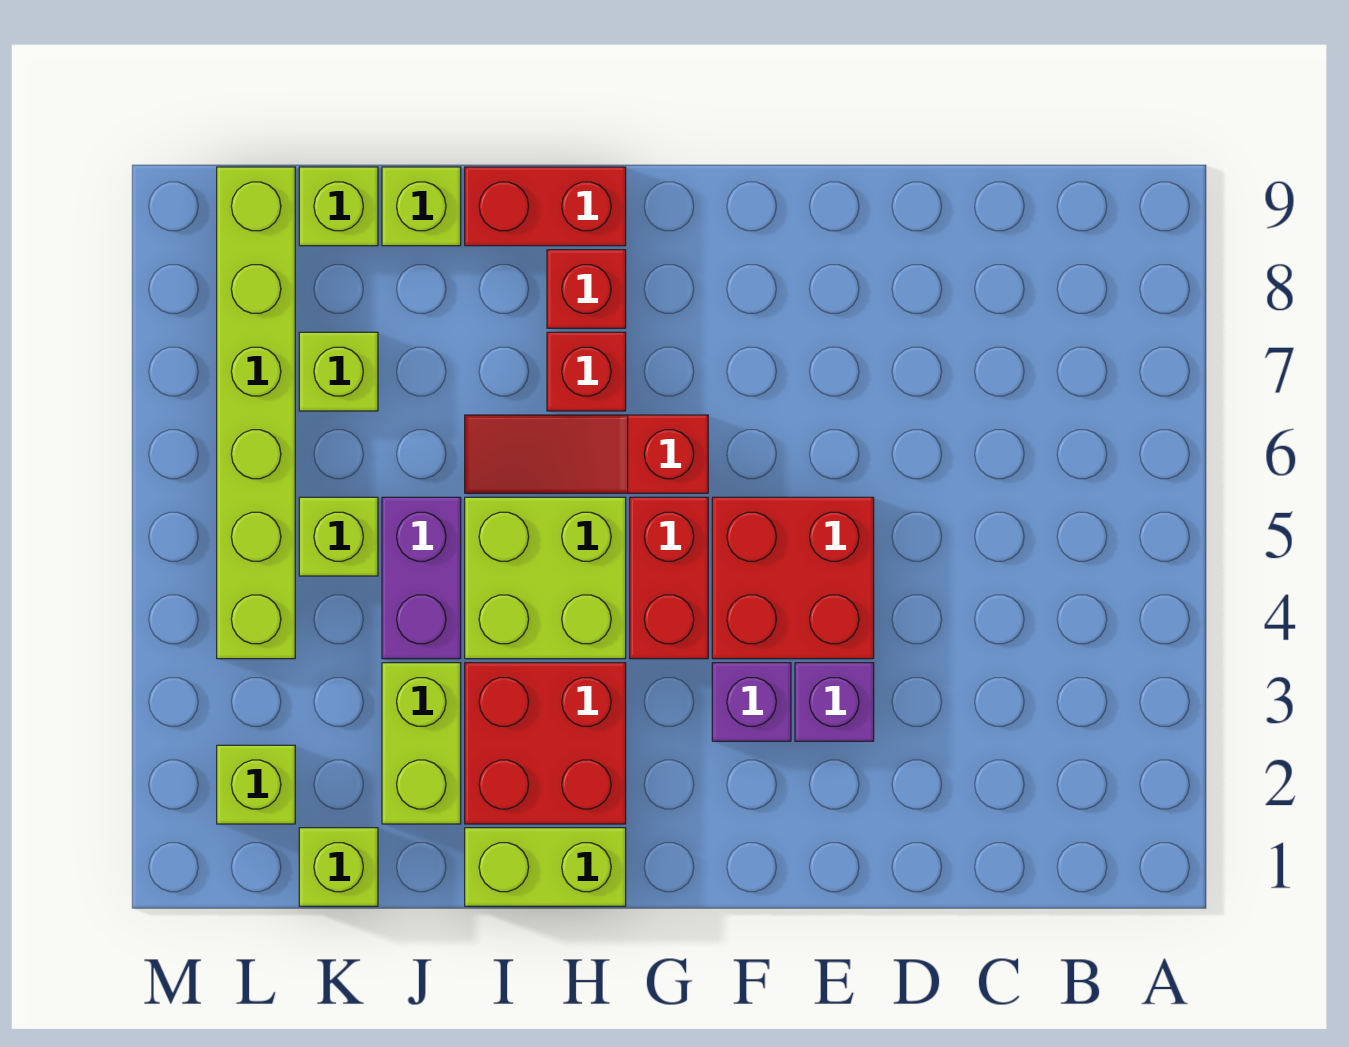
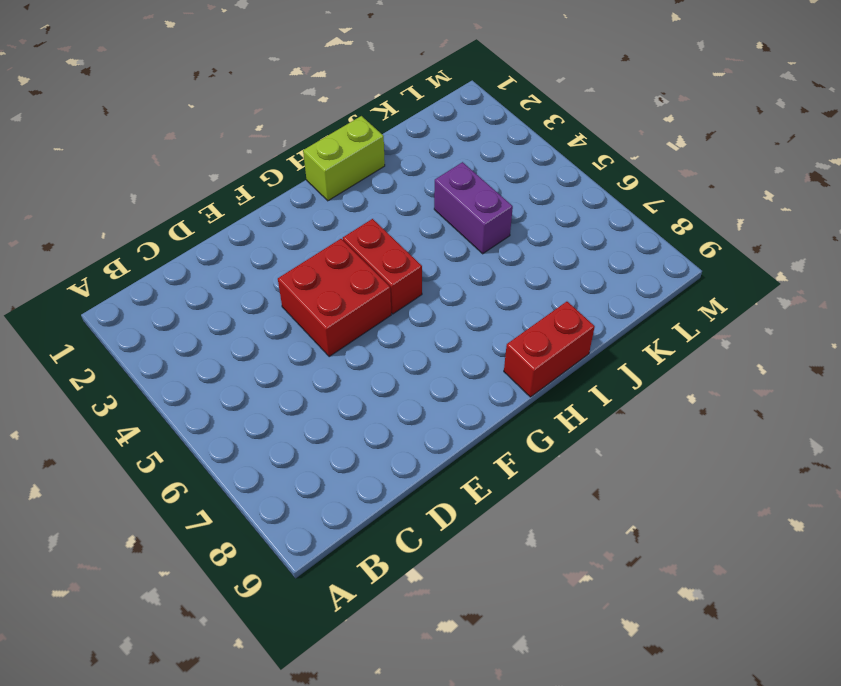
none -> purple brick E3 level 1
none -> purple brick F3 level 1
none -> red slope G6:I6 level 1 top G

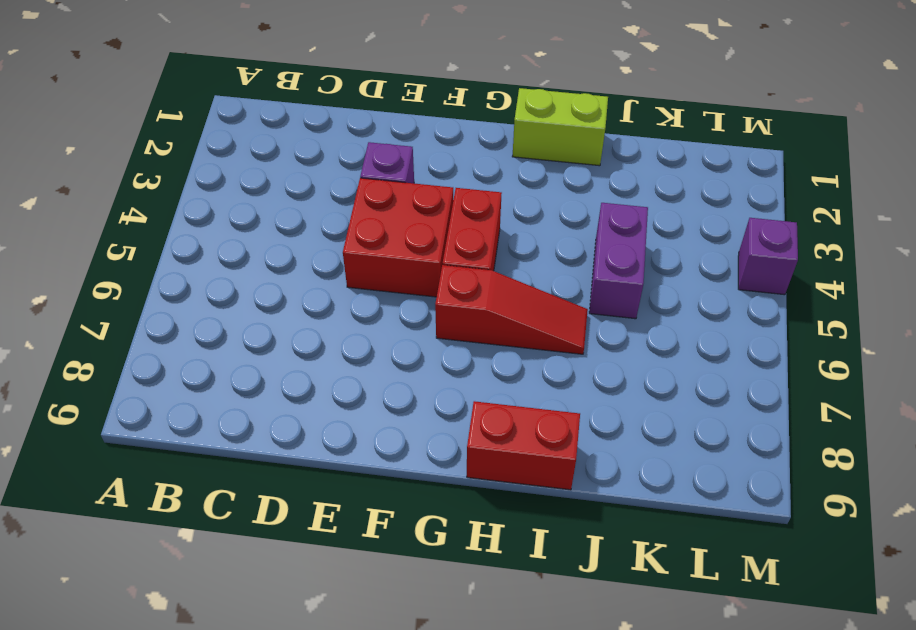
purple brick M4 level 1 -> purple brick F3 level 1
none -> red brick H2:I3 level 1
none -> lime brick H4:I5 level 1
none -> red brick H7 level 1

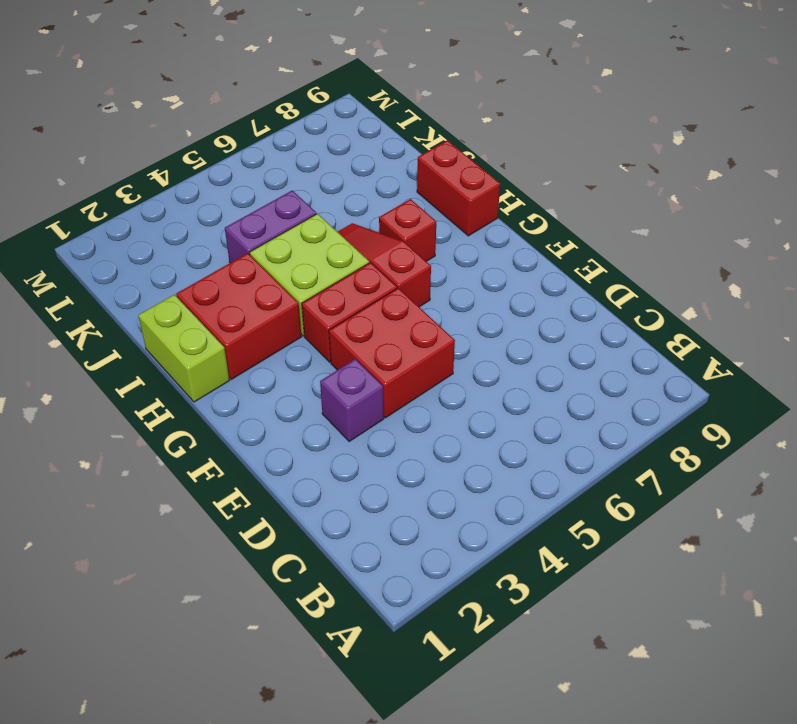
none -> purple brick F3 level 1
none -> red brick H8 level 1
none -> lime brick J2:J3 level 1

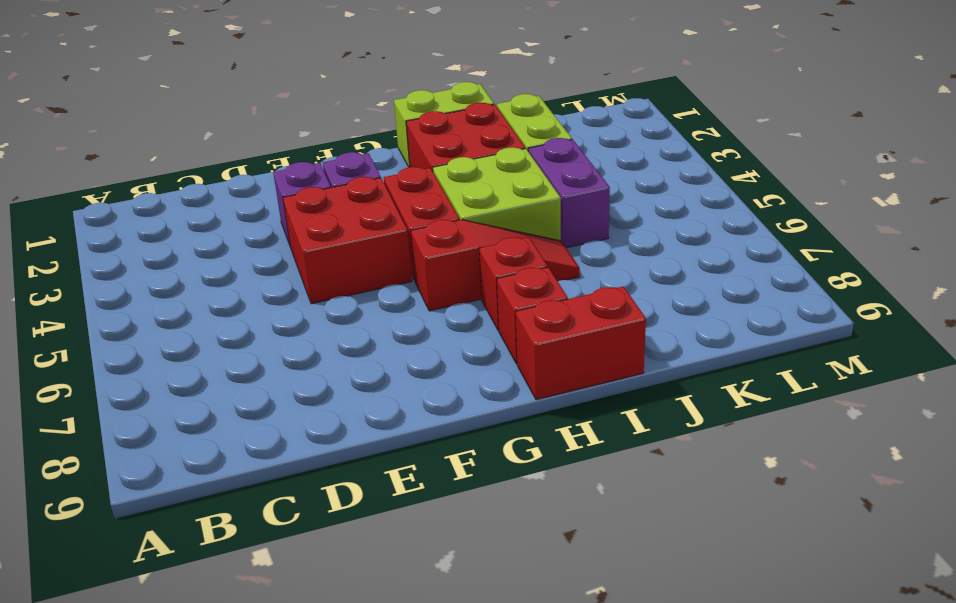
none -> lime brick J9 level 1
none -> lime brick K1 level 1
none -> lime brick K5 level 1

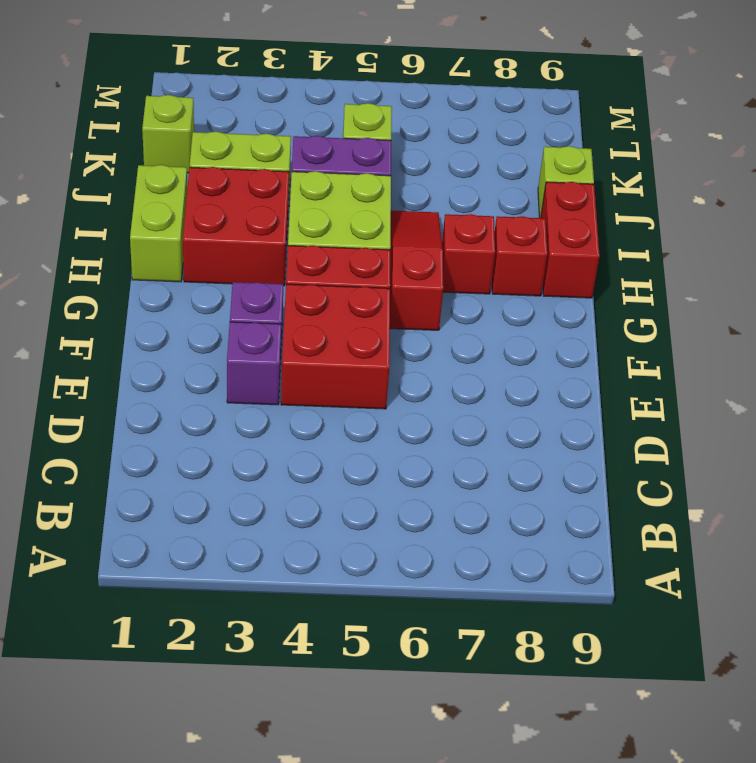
none -> lime brick K7 level 1
none -> lime brick K9 level 1
none -> lime brick L2 level 1

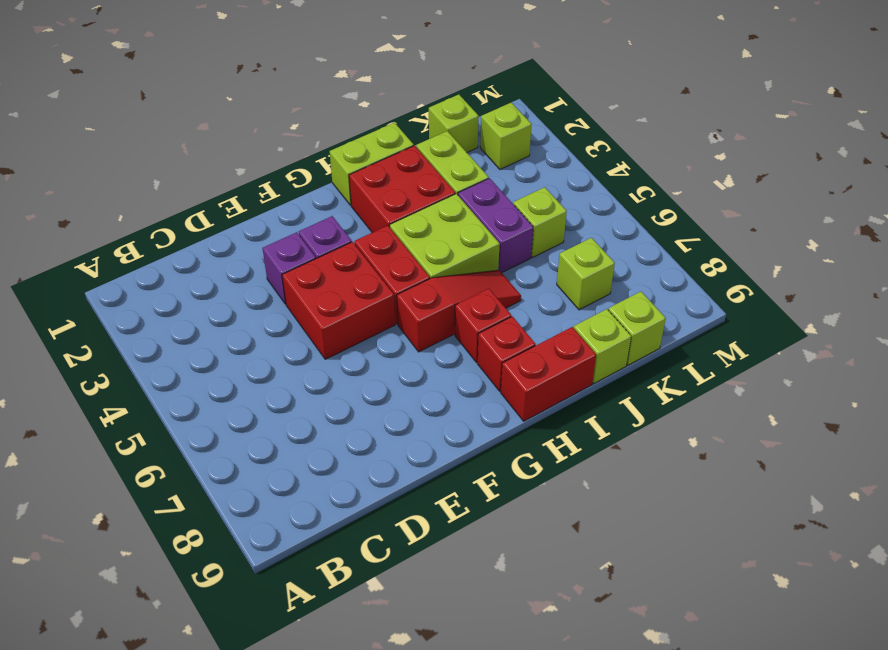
none -> lime brick L4:L9 level 1

